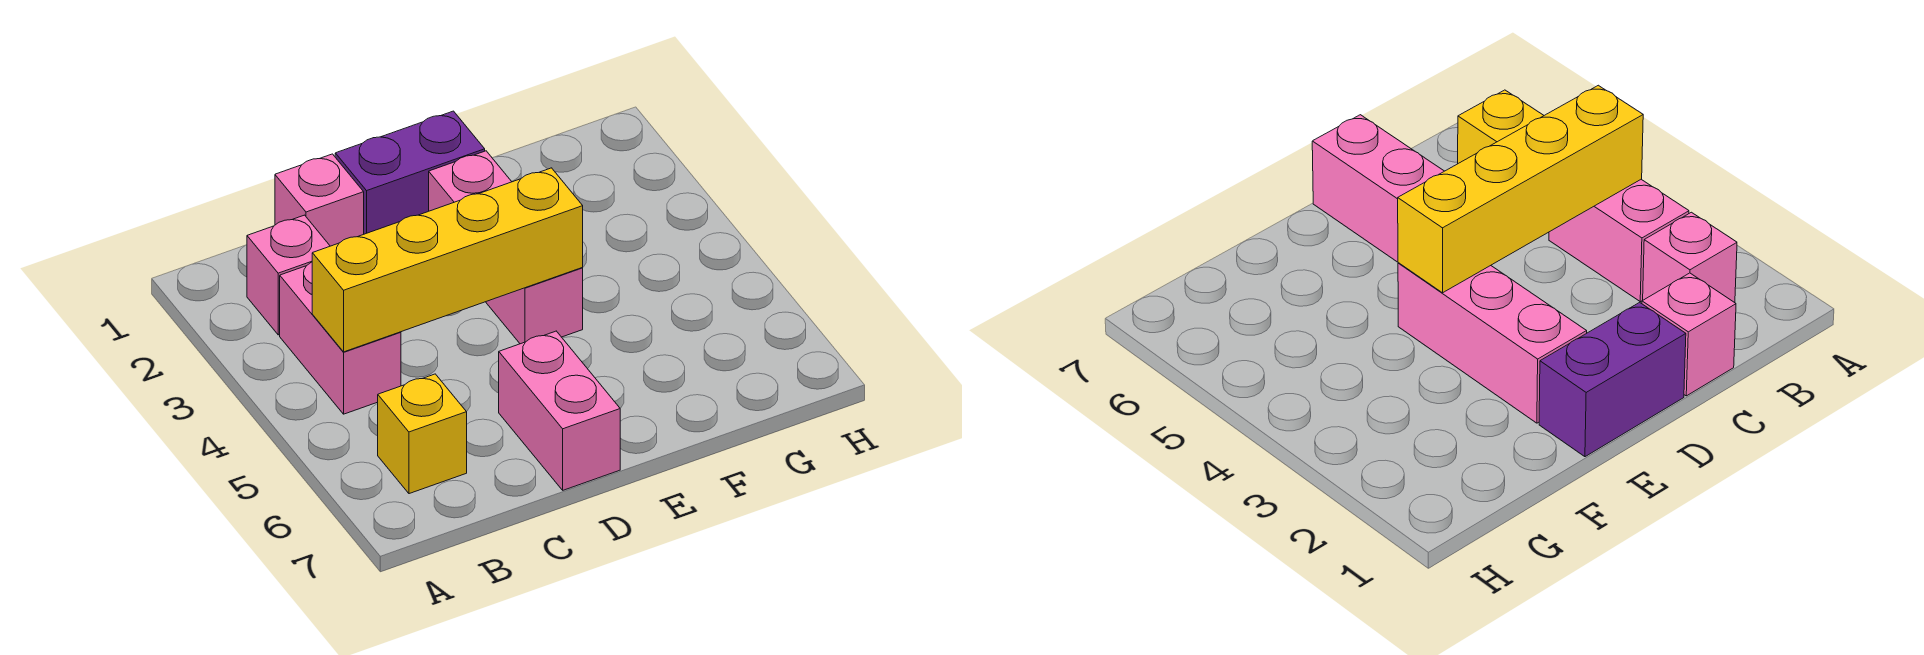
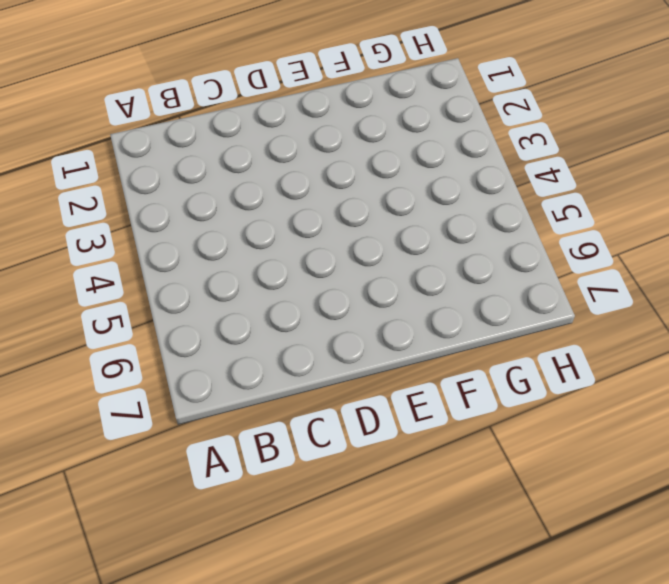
none -> pink brick B2 level 1
none -> pink brick B3:B4 level 1

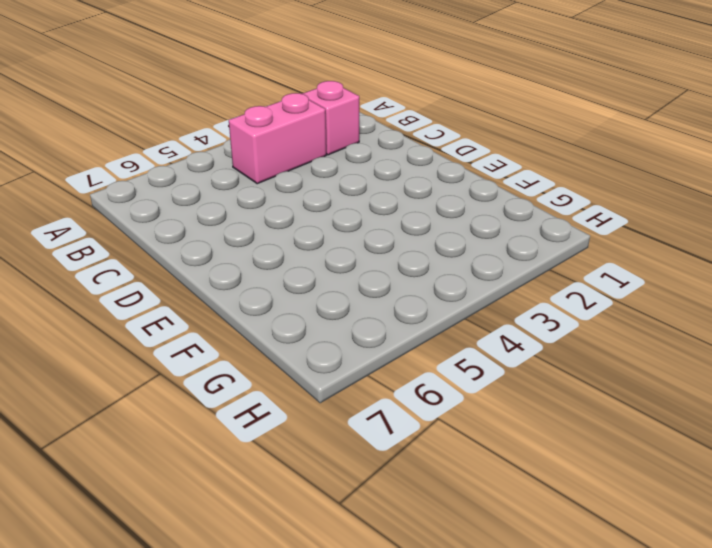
none -> yellow brick B6 level 1
none -> pink brick C1 level 1

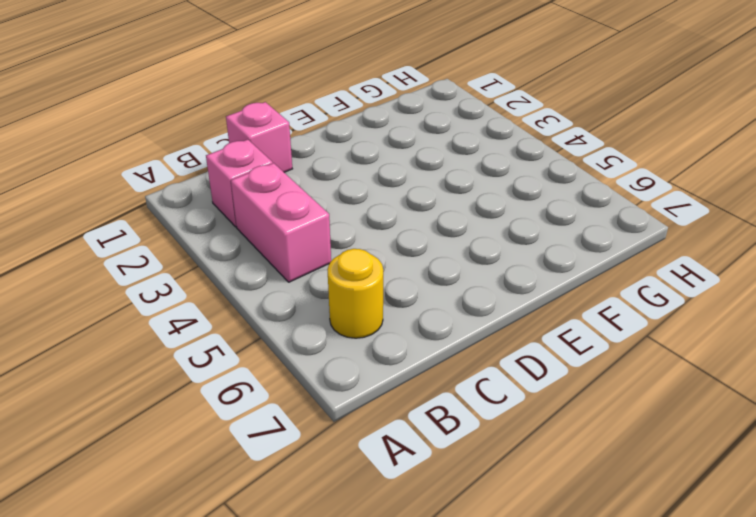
yellow round brick B6 level 1 -> yellow brick B6 level 1
none -> purple brick D1:E1 level 1
none -> pink brick D6:D7 level 1

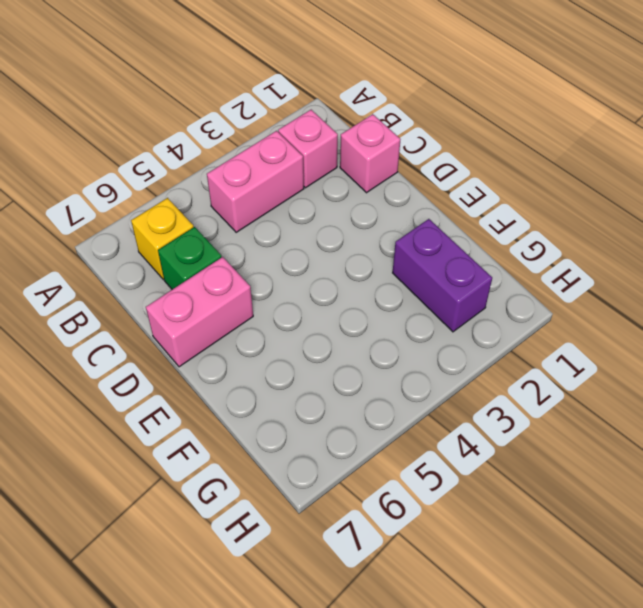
green brick C6 level 1 -> none
purple brick F2:G2 level 1 -> purple brick D1:E1 level 1
none -> pink brick E2:E4 level 1
none -> yellow brick B4:E4 level 2

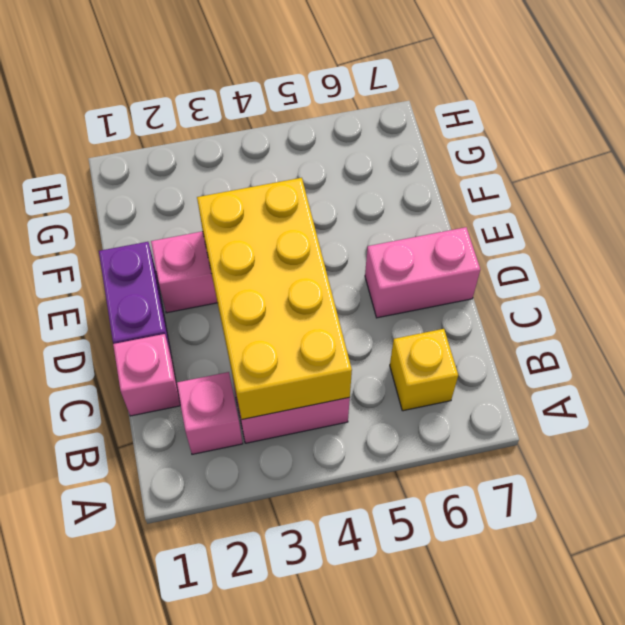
yellow brick B3:E4 level 2 -> yellow brick B4:E4 level 2

